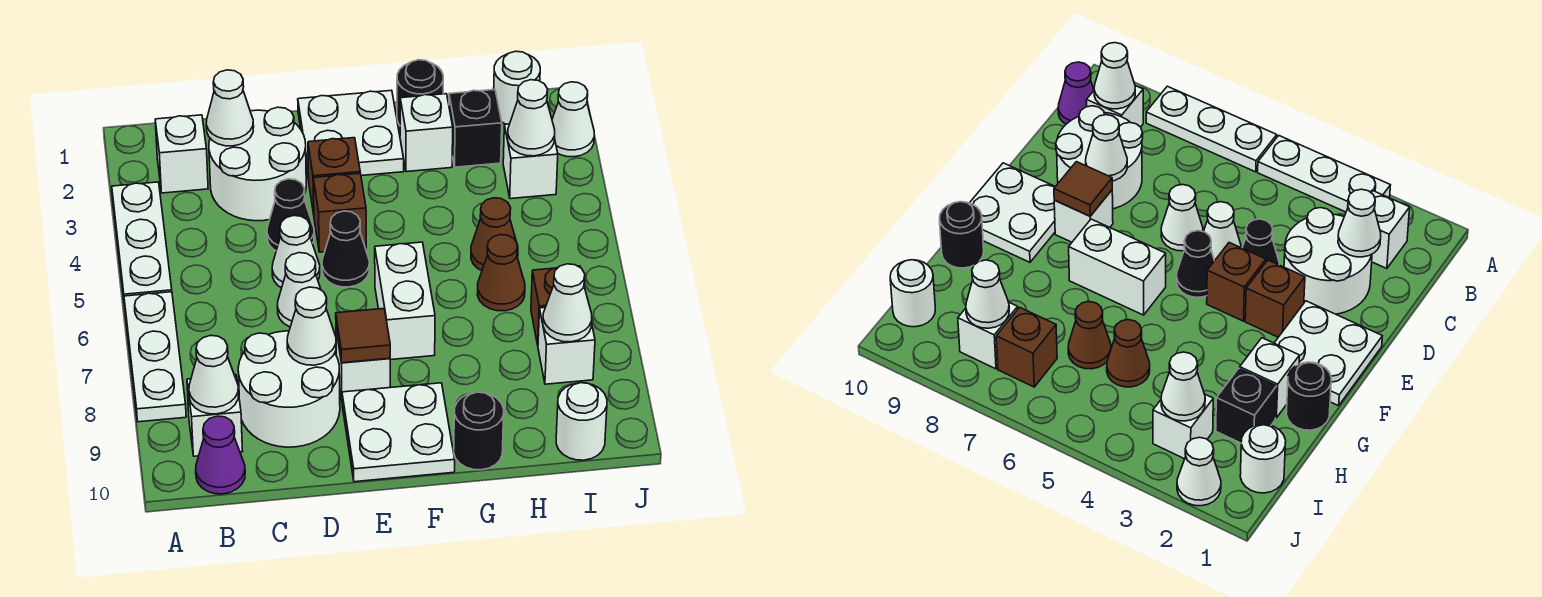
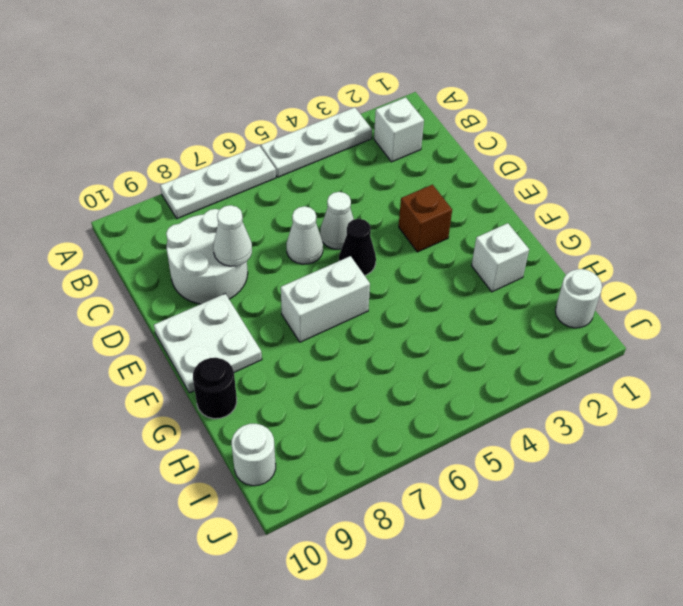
none -> white brick B9 level 1
none -> purple cone B10 level 1
none -> white round brick C2:D3 level 1
none -> black cone D4 level 1

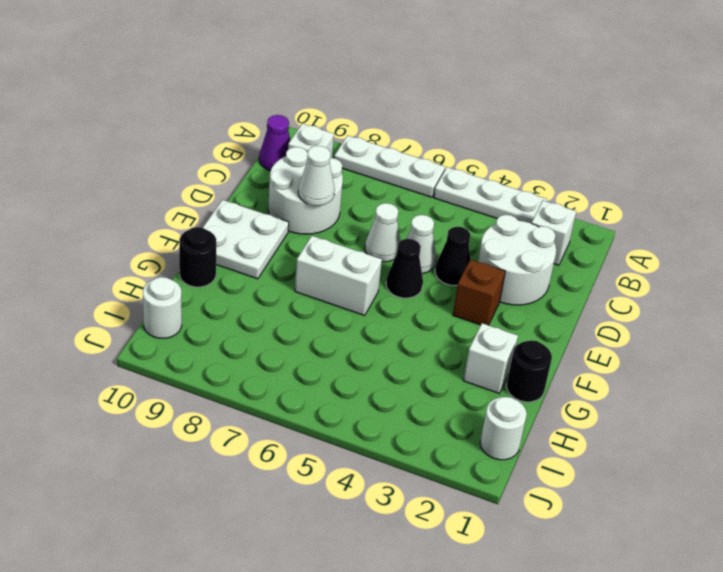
none -> white plate E1:F2 level 1
none -> brown brick E4 level 1
none -> white brick E8 level 1
none -> black brick H2 level 1

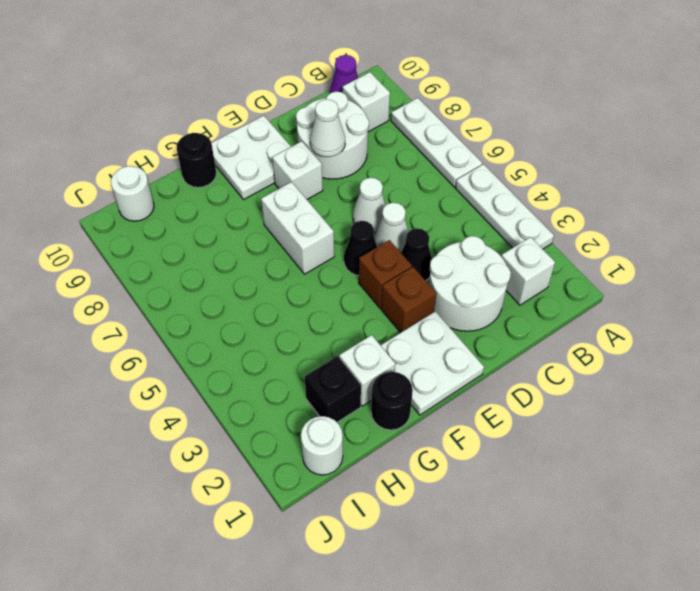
none -> brown cone H5 level 1
none -> brown cone H6 level 1
none -> white brick I3 level 1
none -> brown brick I7 level 1

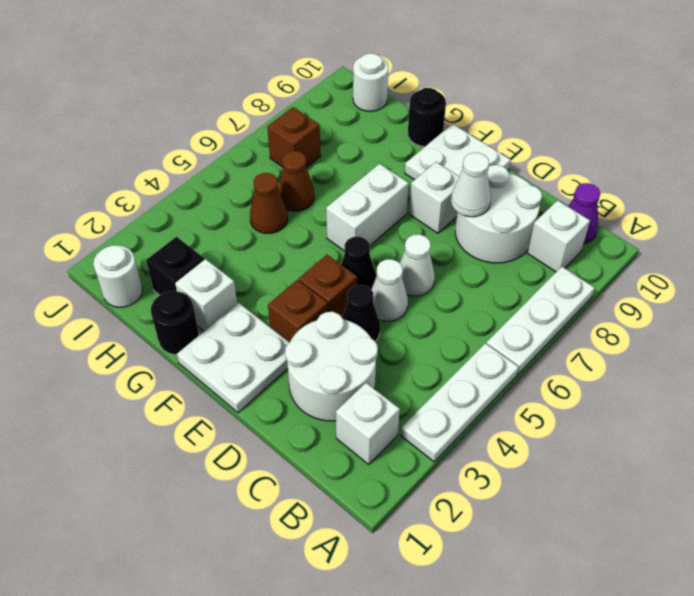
none -> white brick I3 level 1
none -> white brick I8 level 1
none -> white cone J2 level 1
none -> white cone B9 level 2

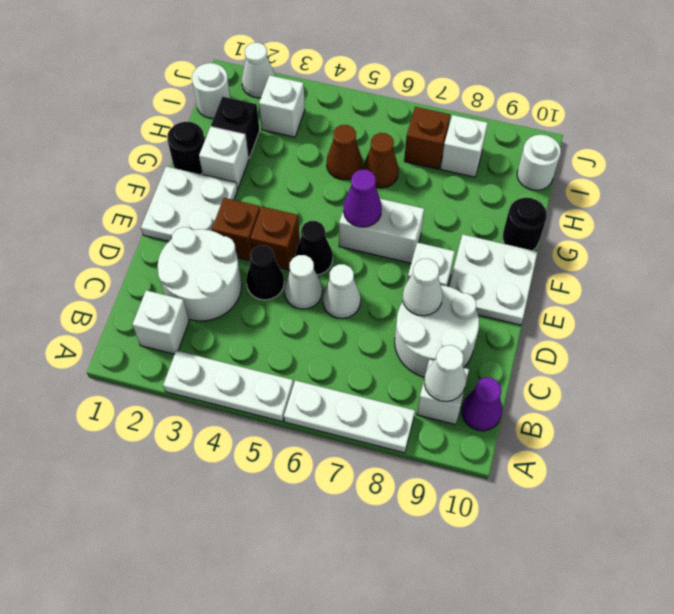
purple cone F6 level 2 -> none
none -> white cone C2 level 2
none -> brown tile E8 level 2
none -> white cone I3 level 2
none -> white cone I8 level 2

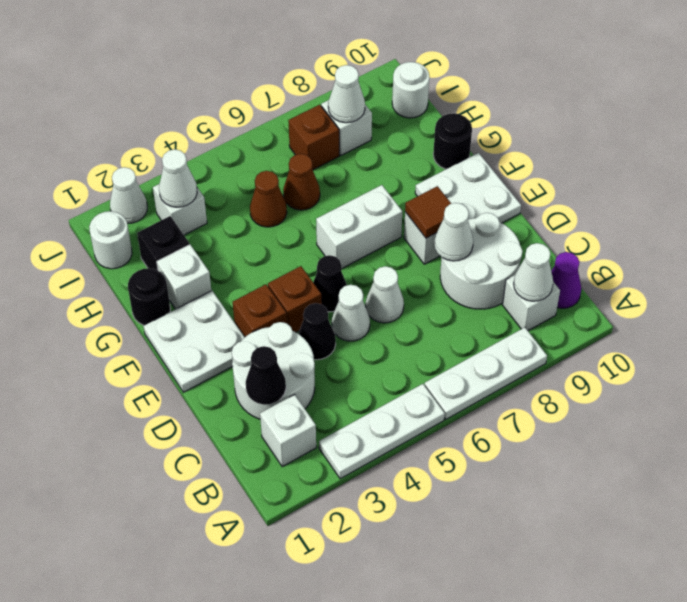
black cone C2 level 2 -> white cone C2 level 2

